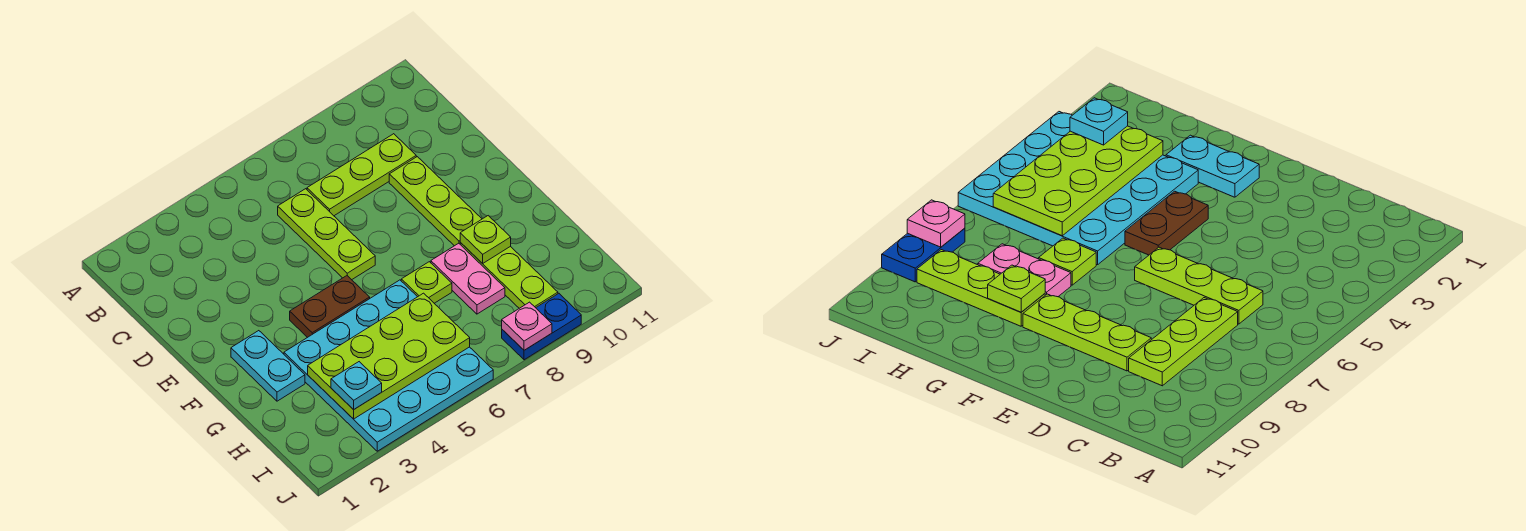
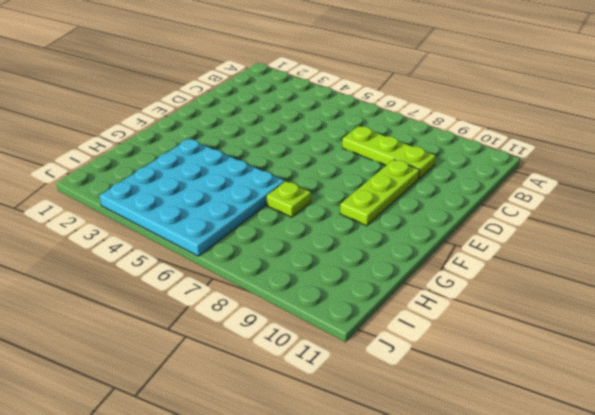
none -> lime plate C6:E6 level 1
none -> cyan plate F2:G2 level 1
none -> brown plate F4:F5 level 1

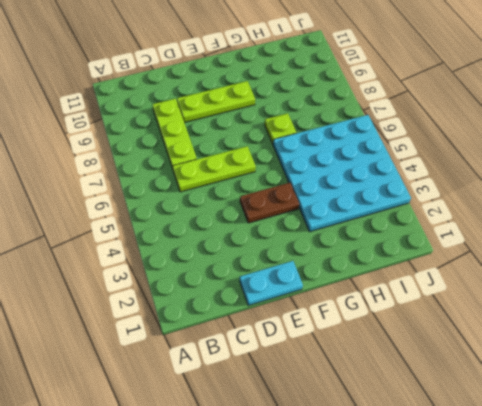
cyan plate D1:E1 level 1 -> cyan plate F2:G2 level 1
brown plate E4:F4 level 1 -> brown plate F4:F5 level 1
none -> pink plate G8:H8 level 1
none -> lime plate G9:I9 level 1
none -> blue plate J8:J9 level 1

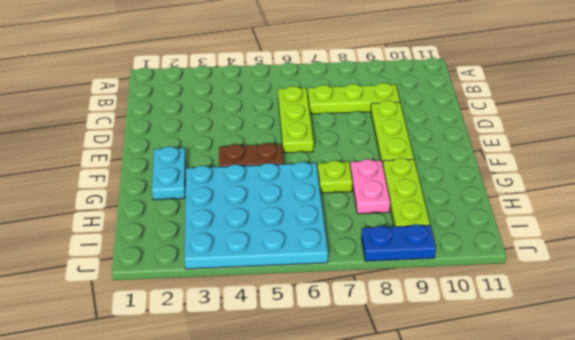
none -> lime plate G9 level 2
none -> lime plate H3:I6 level 2
none -> pink plate J8 level 2

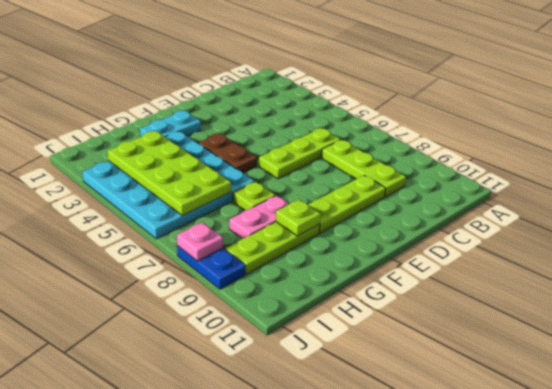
none -> cyan plate I3 level 3

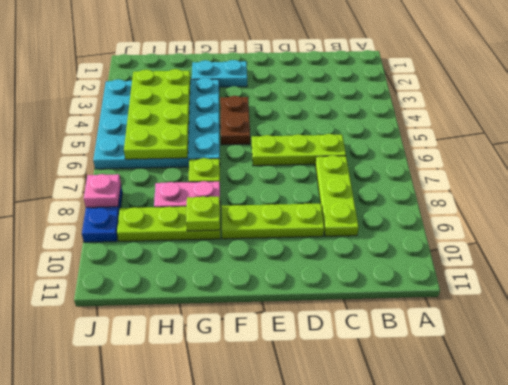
none -> cyan plate I3 level 3

